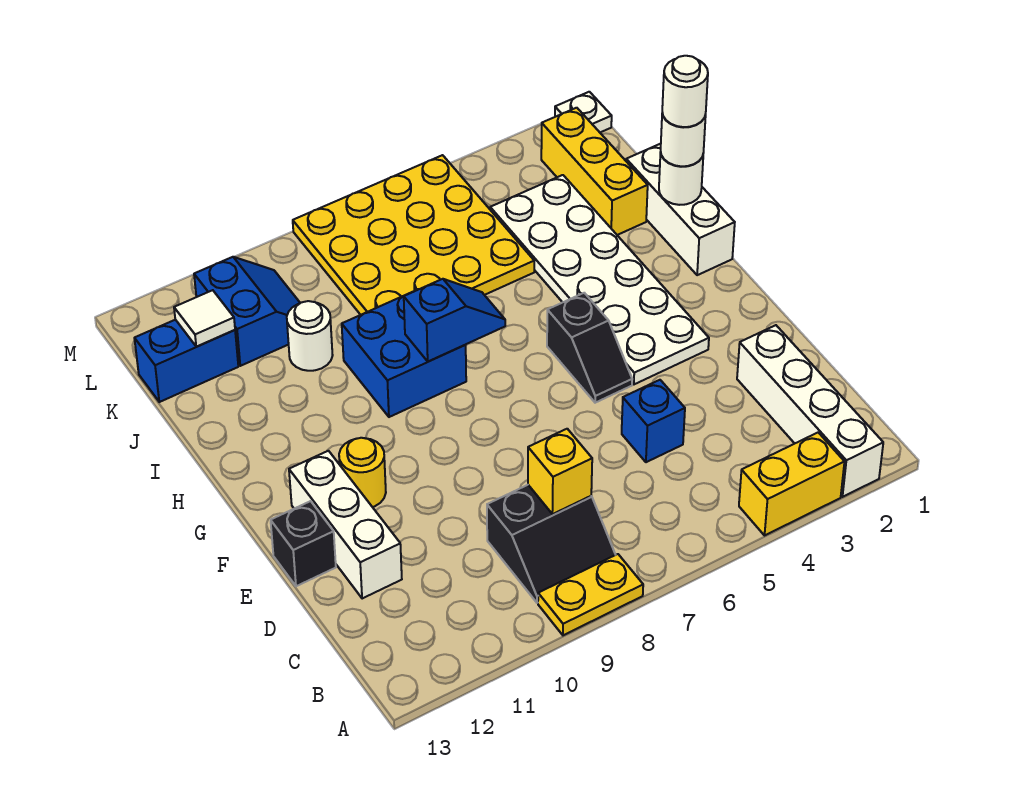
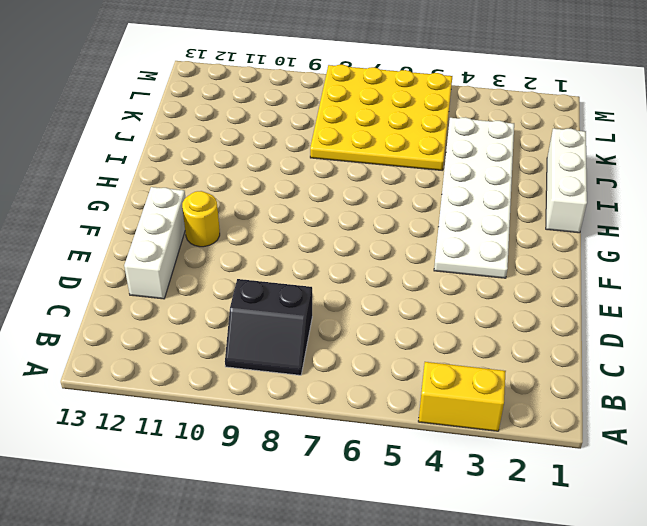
none -> white brick A2:D2 level 1
none -> yellow plate A8:A9 level 1
none -> blue brick D5 level 1

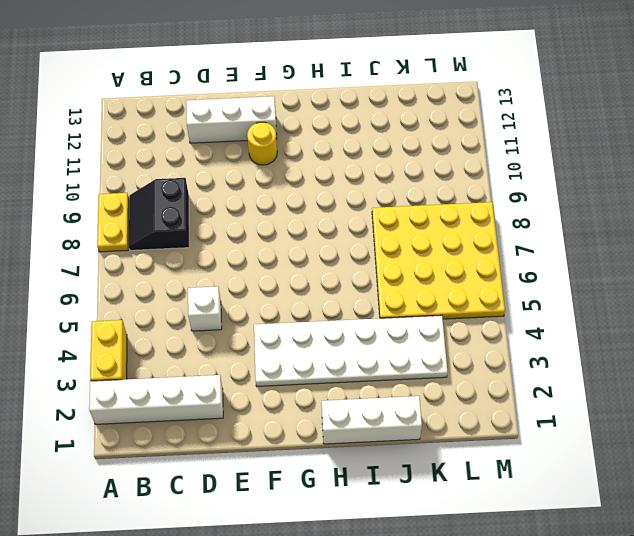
white brick D5 level 1 -> blue brick D5 level 1
none -> black brick E13 level 1
none -> black slope F5:G5 level 1 top G
none -> blue brick H8:I9 level 1

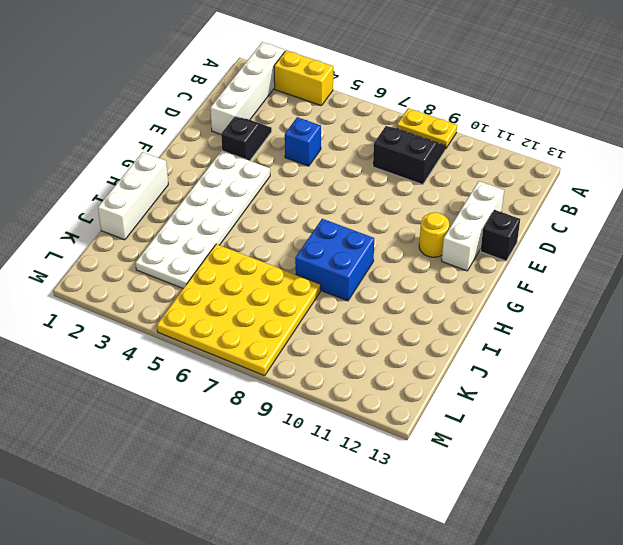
black slope D3:E3 level 1 top E -> black slope F5:G5 level 1 top G
none -> yellow brick J2:L2 level 1
none -> white round brick J10 level 1
none -> blue slope K10:L11 level 1 top 11

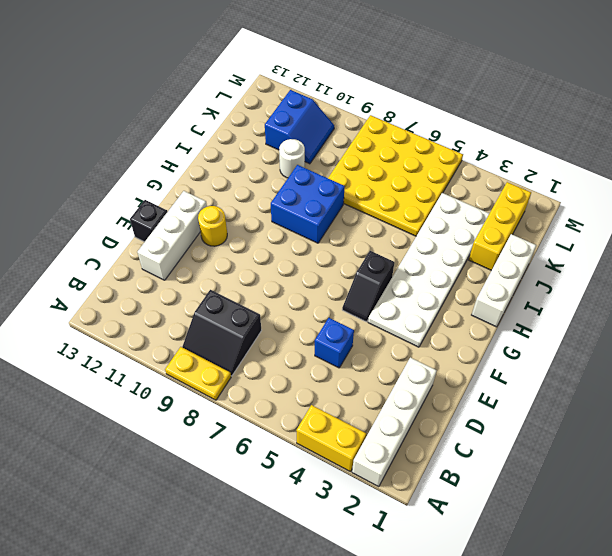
none -> blue brick K12:K13 level 1
none -> white plate M1 level 1
none -> yellow brick C8 level 2

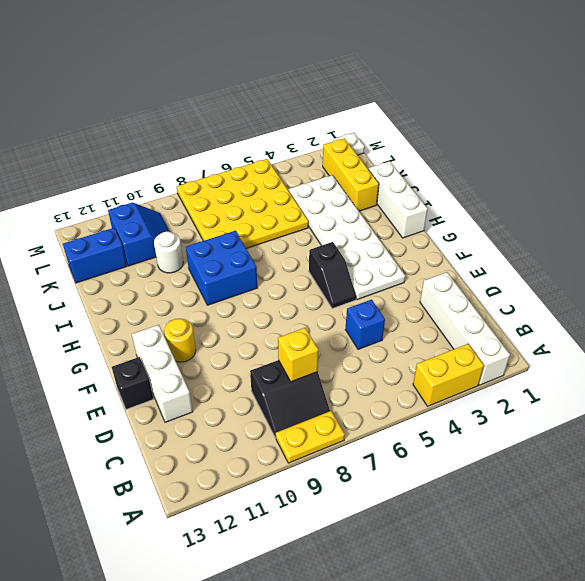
none -> blue slope H7:H8 level 2 top 8
none -> white round brick I1 level 2
none -> white tile K12 level 2

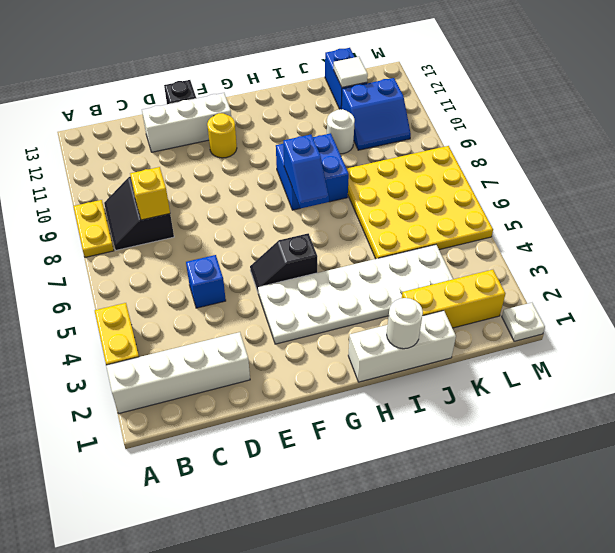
none -> white round brick I1 level 3
none -> white round brick I1 level 4

